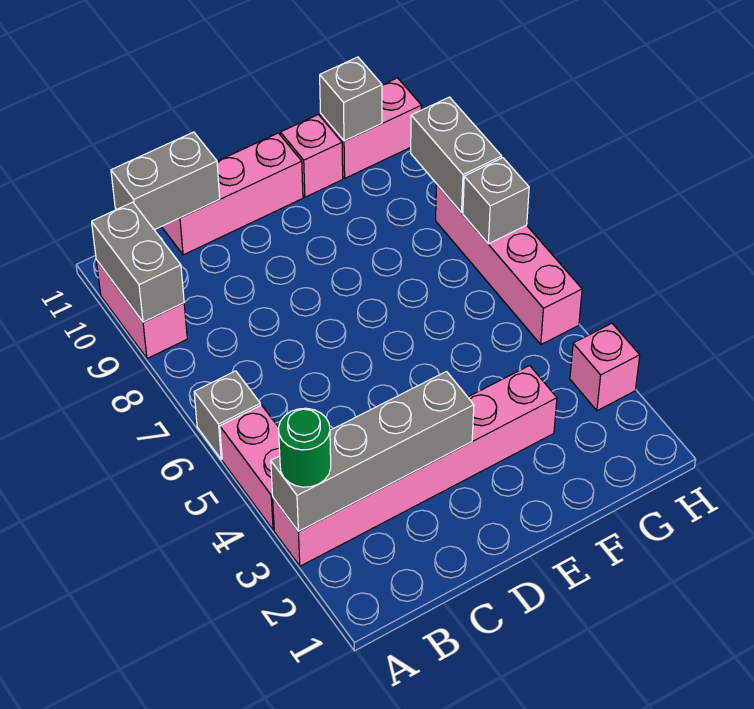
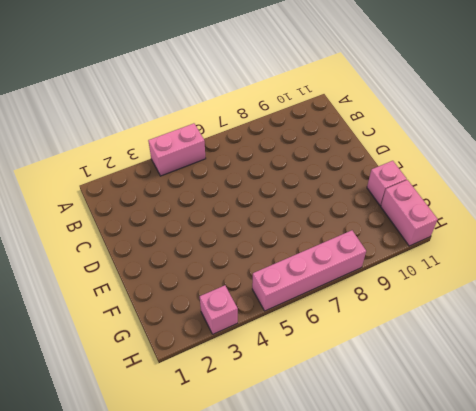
none -> pink brick A3:F3 level 1
none -> grey brick A6 level 1
none -> pink brick A9:A10 level 1

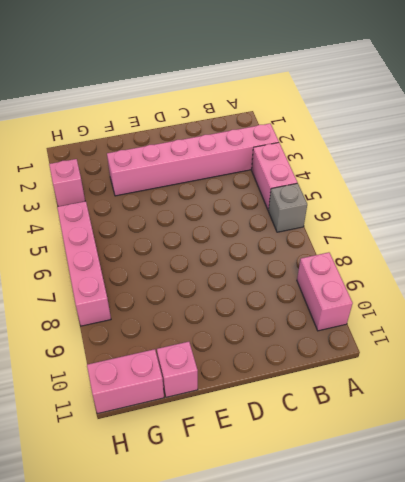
none -> pink brick C11:E11 level 1
none -> grey brick A3:D3 level 2
none -> grey brick A9:A10 level 2

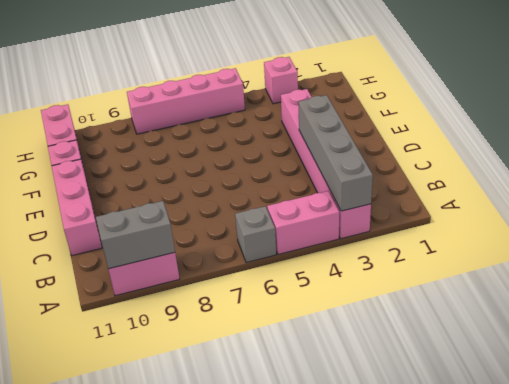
none -> grey brick B11:C11 level 2
none -> grey brick G11 level 2
none -> grey brick H7 level 2

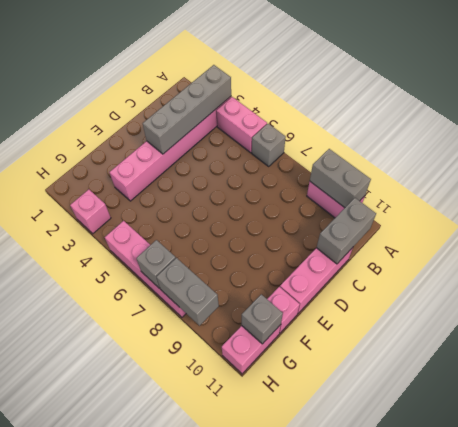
none -> green round brick A3 level 3

